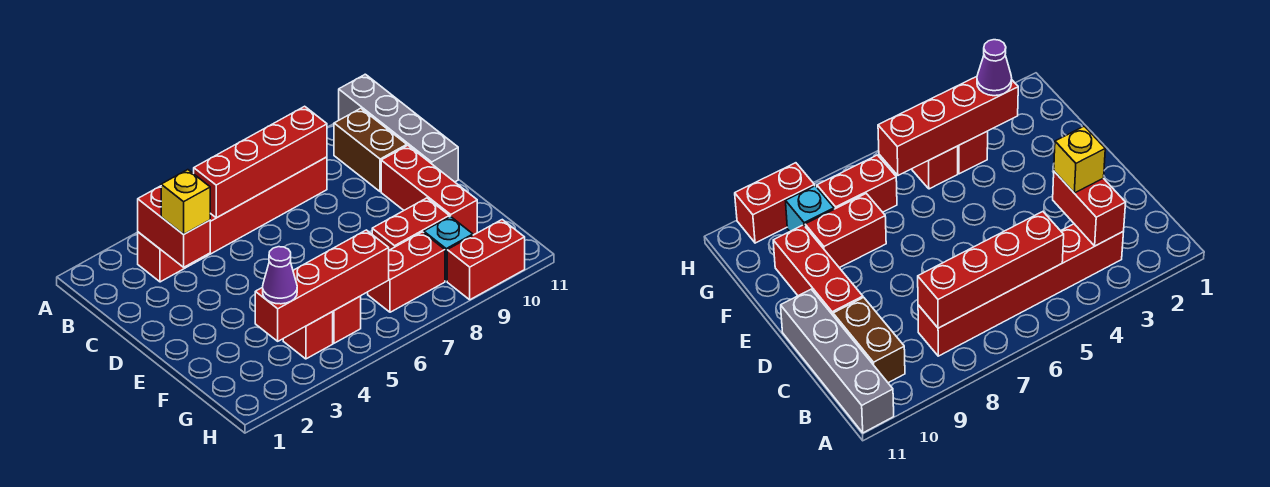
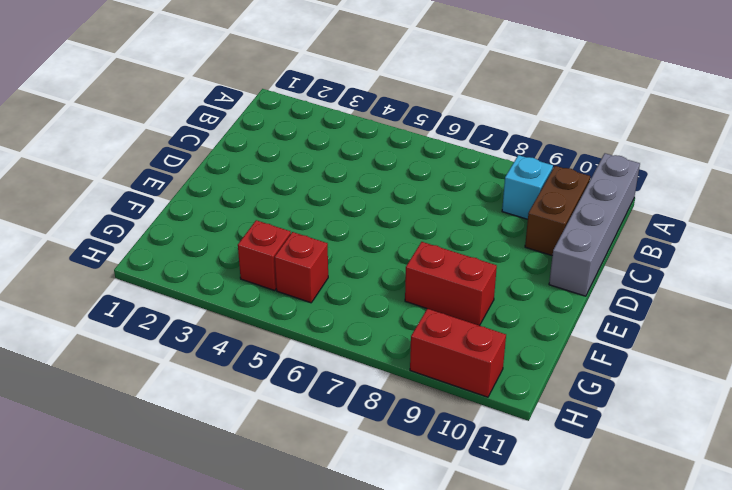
cyan brick B9 level 1 -> cyan brick G9 level 1
none -> red brick B3:B8 level 1
none -> red brick D10:F10 level 1
none -> red brick G7:G8 level 1

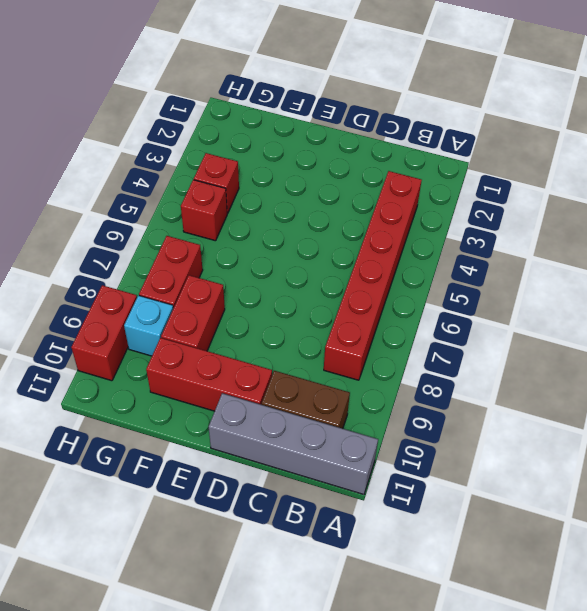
none -> red brick B3:C3 level 2
none -> red brick B5:B8 level 2
none -> red brick G3:G6 level 2

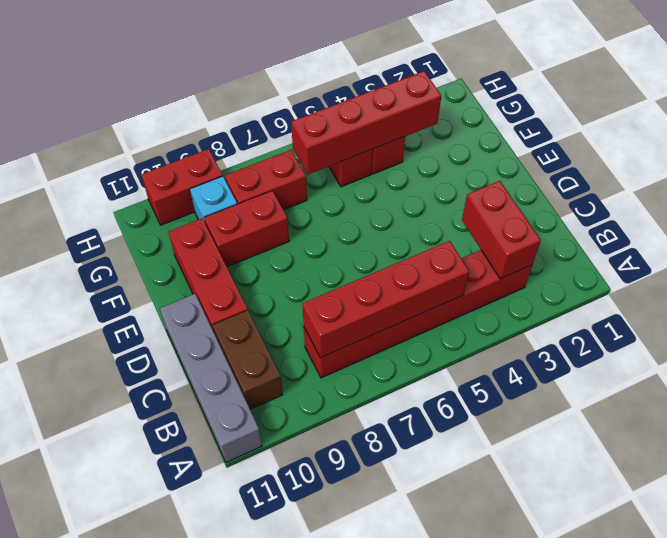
none -> yellow brick C3 level 3
none -> purple cone G3 level 3

